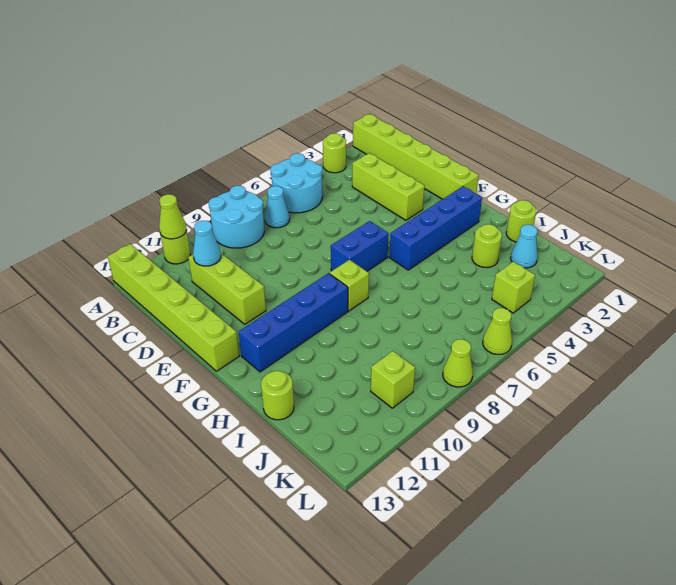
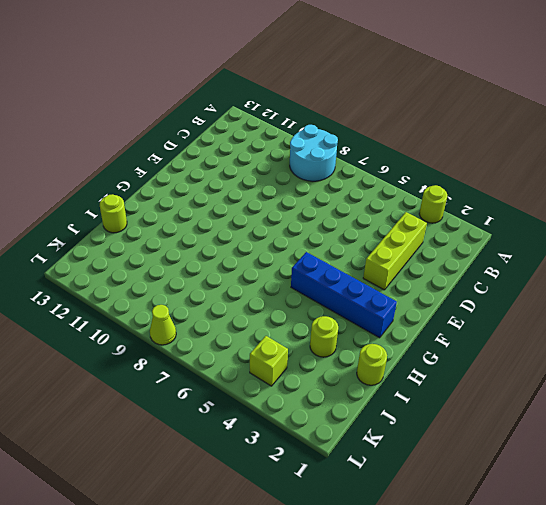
none -> lime brick A1:F1 level 1
none -> cyan round brick A5:B6 level 1
none -> lime round brick A11 level 1

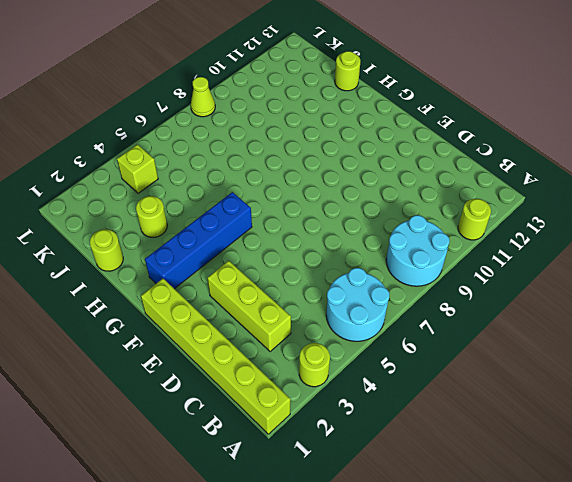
none -> lime brick A13:F13 level 1
none -> cyan cone B7 level 1
none -> lime brick C11:E11 level 1

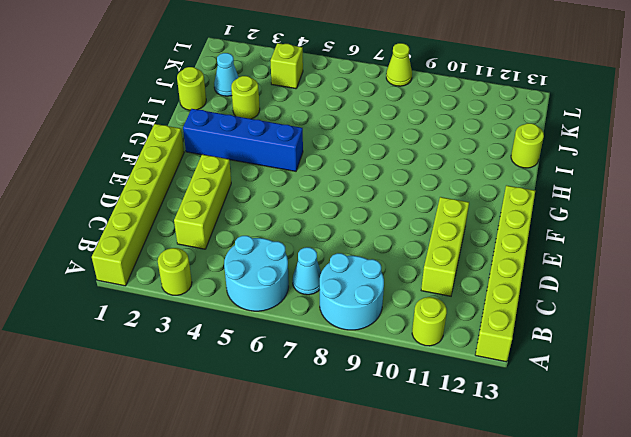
none -> blue brick F6:F7 level 1
none -> lime brick G8 level 1
none -> blue brick G9:G12 level 1

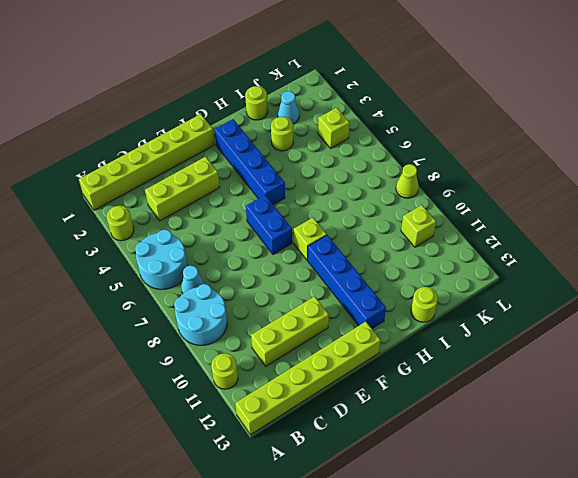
none -> lime cone L6 level 1
none -> lime cone A11 level 2
none -> cyan cone C11 level 2

